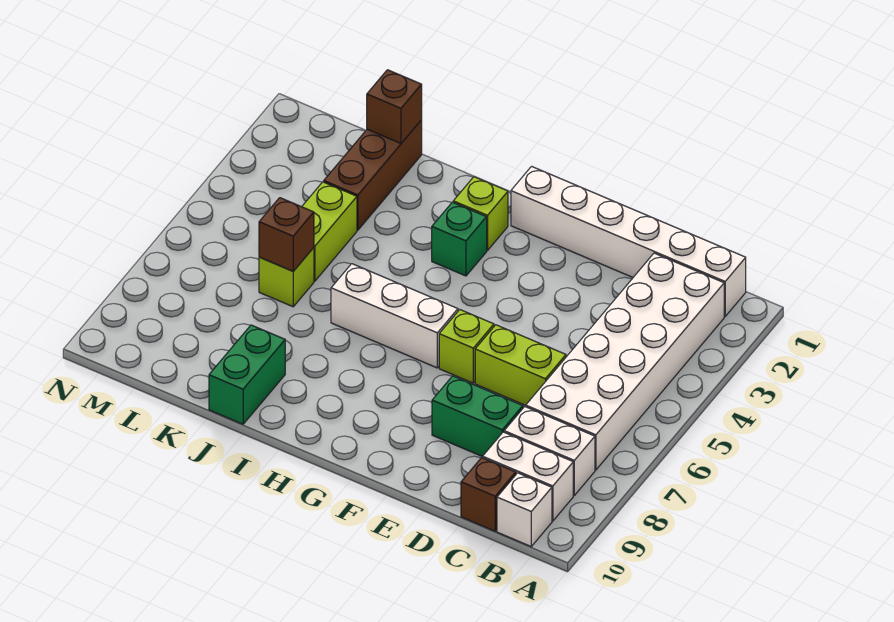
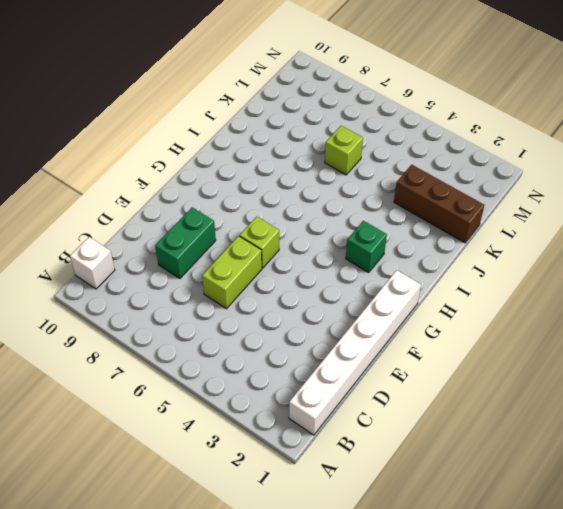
none -> white brick B2:C7 level 1
none -> white brick B8:C8 level 1
none -> white brick B9:C9 level 1

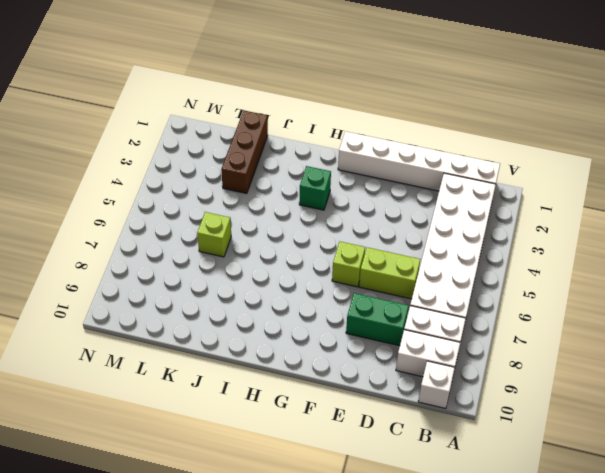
none -> brown brick C10 level 1
none -> white brick G6:I6 level 1
none -> lime brick H2 level 1

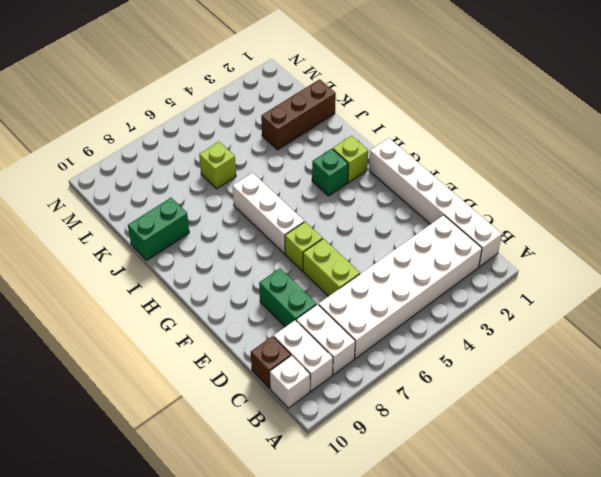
none -> lime brick K4:K5 level 1
none -> brown brick K1 level 2
none -> brown brick K6 level 2

